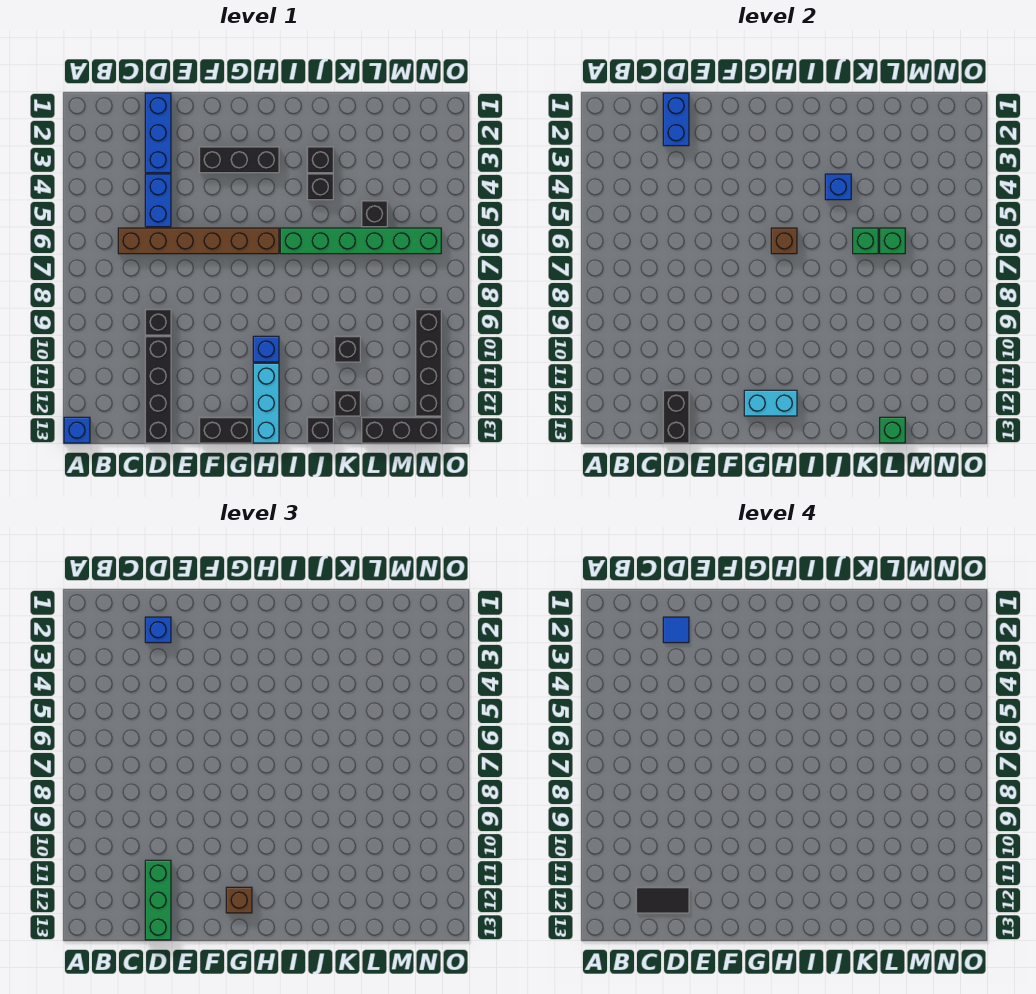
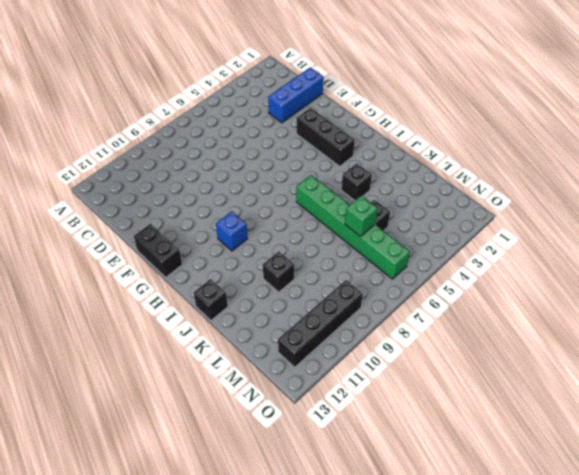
none -> blue brick A13 level 1
none -> brown brick C6:H6 level 1
none -> blue brick D4:D5 level 1
none -> black brick D9 level 1

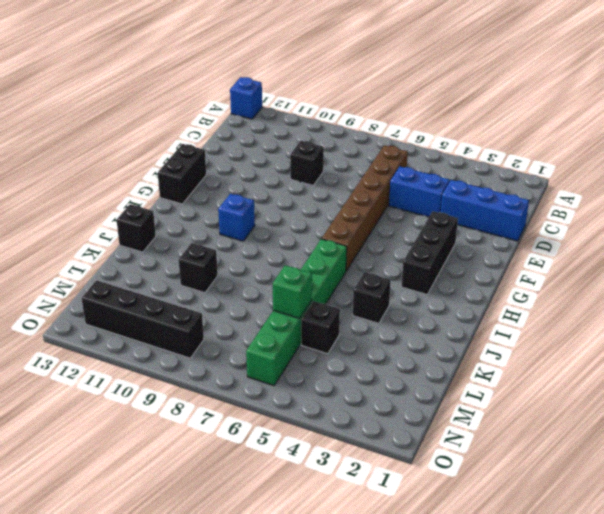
none -> black brick D10:D13 level 1
none -> cyan brick H11:H13 level 1
none -> black brick J3 level 1
none -> black brick K12 level 1

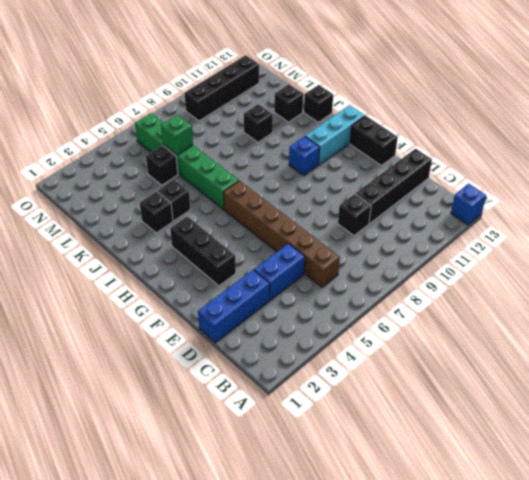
none -> black brick L13:N13 level 1
none -> blue brick D1:D2 level 2
none -> black brick D12:D13 level 2
none -> cyan brick G12:H12 level 2

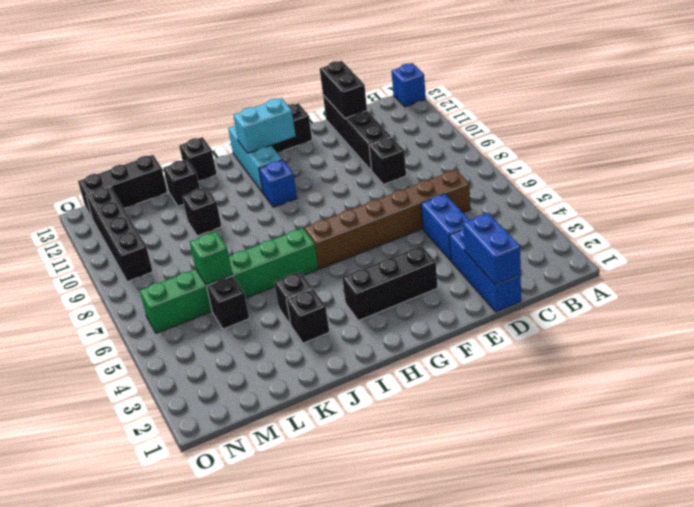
none -> brown brick H6 level 2
none -> blue brick J4 level 2
none -> green brick K6 level 2
none -> green brick L13 level 2

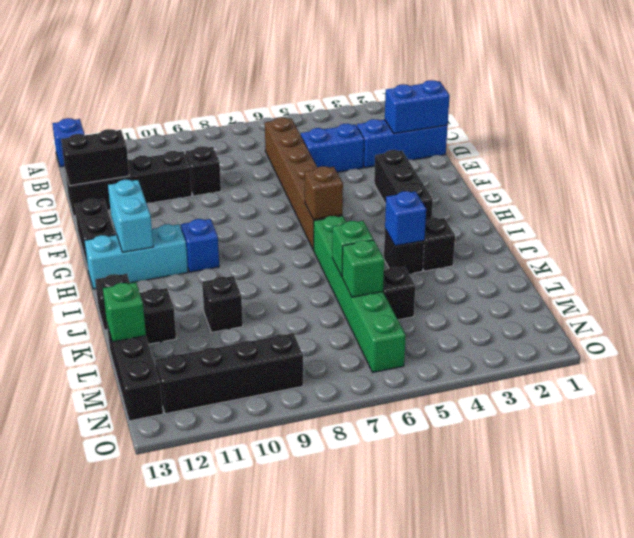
none -> blue brick D2 level 3
none -> green brick D11:D13 level 3
none -> brown brick G12 level 3
none -> black tile C12:D12 level 4

